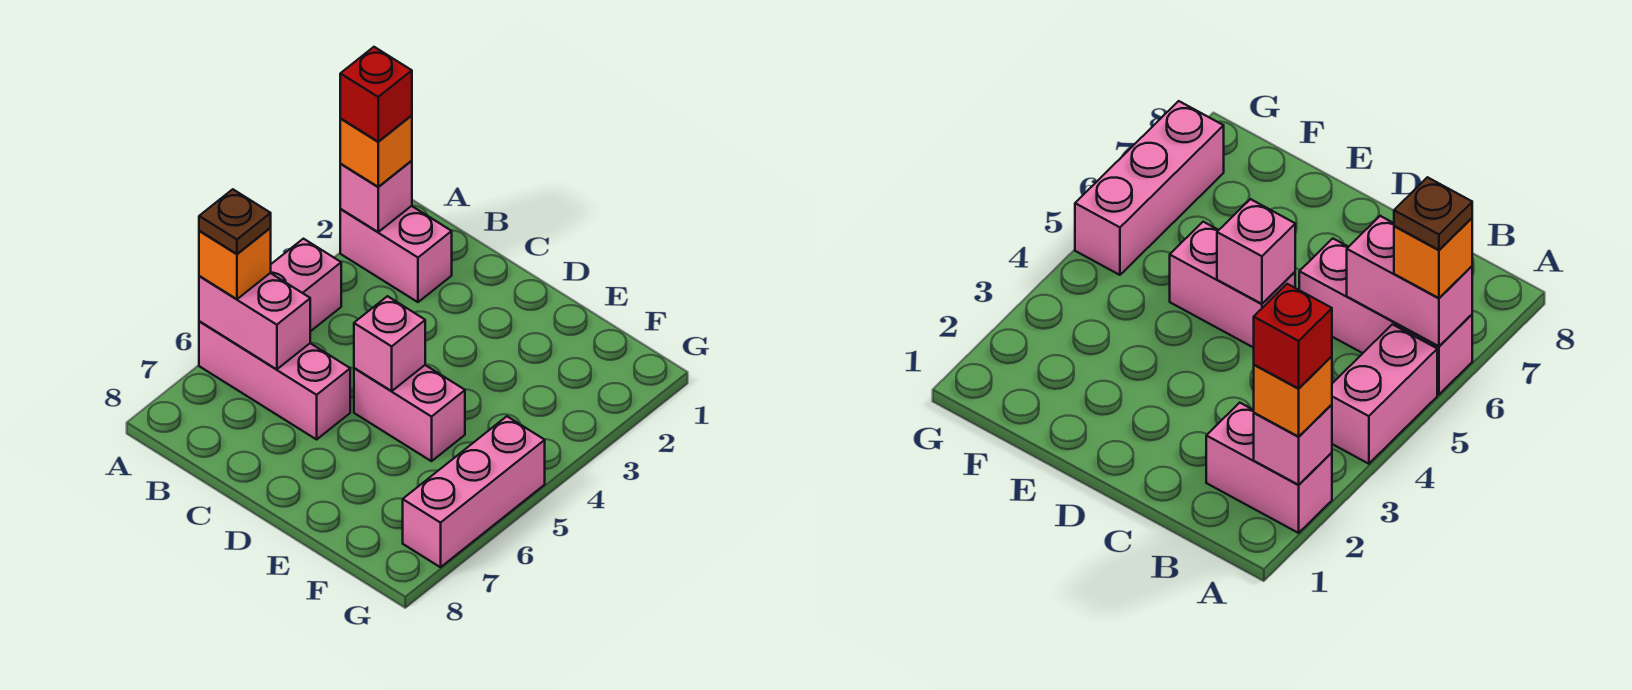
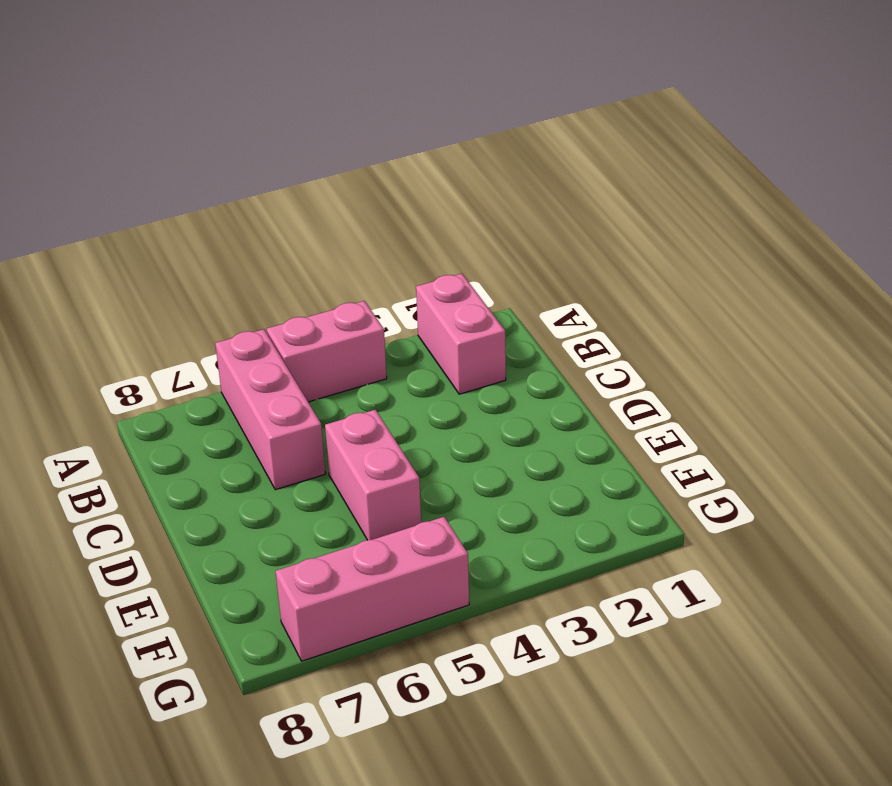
none -> pink brick A2 level 2
none -> pink brick A6:B6 level 2
none -> pink brick D5 level 2

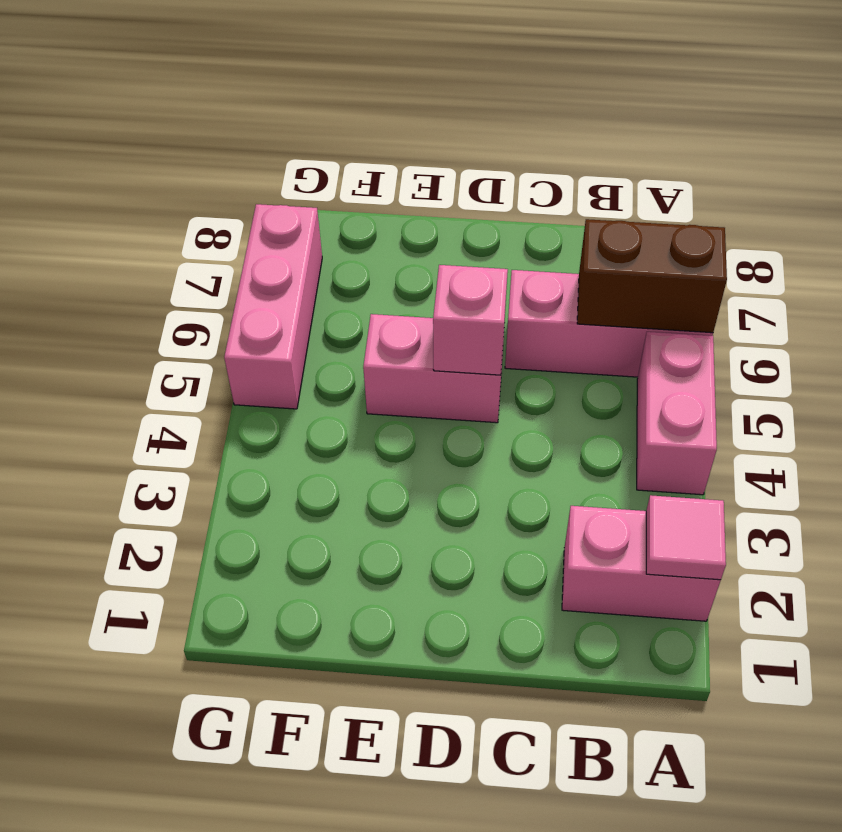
pink tile A2 level 2 -> pink brick A2 level 2
brown brick A6:B6 level 2 -> pink brick A6:B6 level 2
none -> orange brick A2 level 3
none -> orange brick A6 level 3
none -> red brick A2 level 4

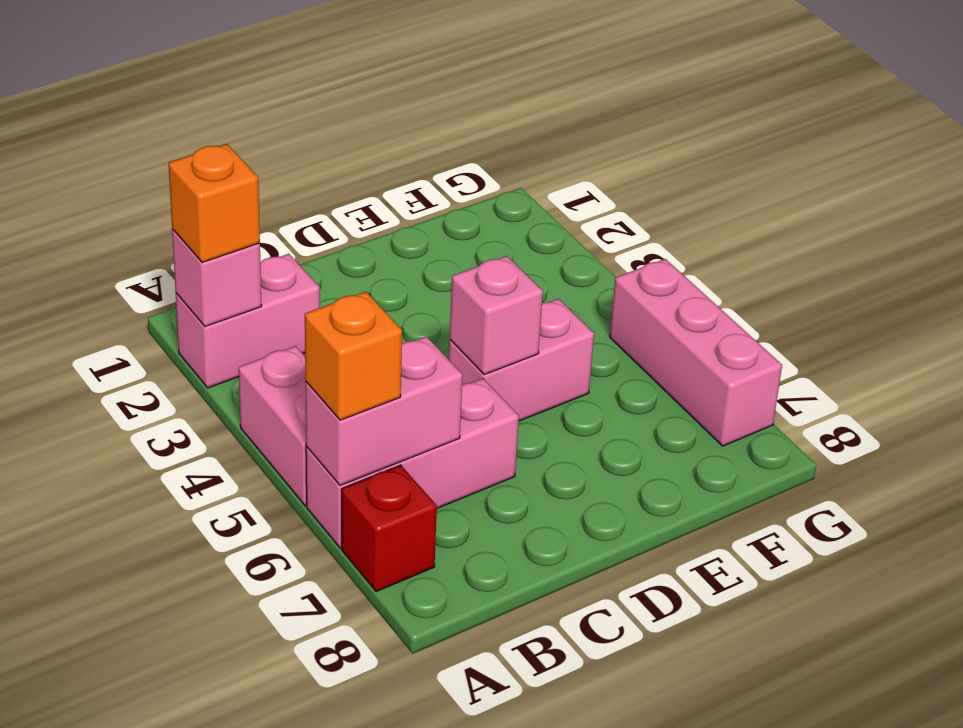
red brick A7 level 1 -> red brick A2 level 4
none -> brown plate A6 level 4

